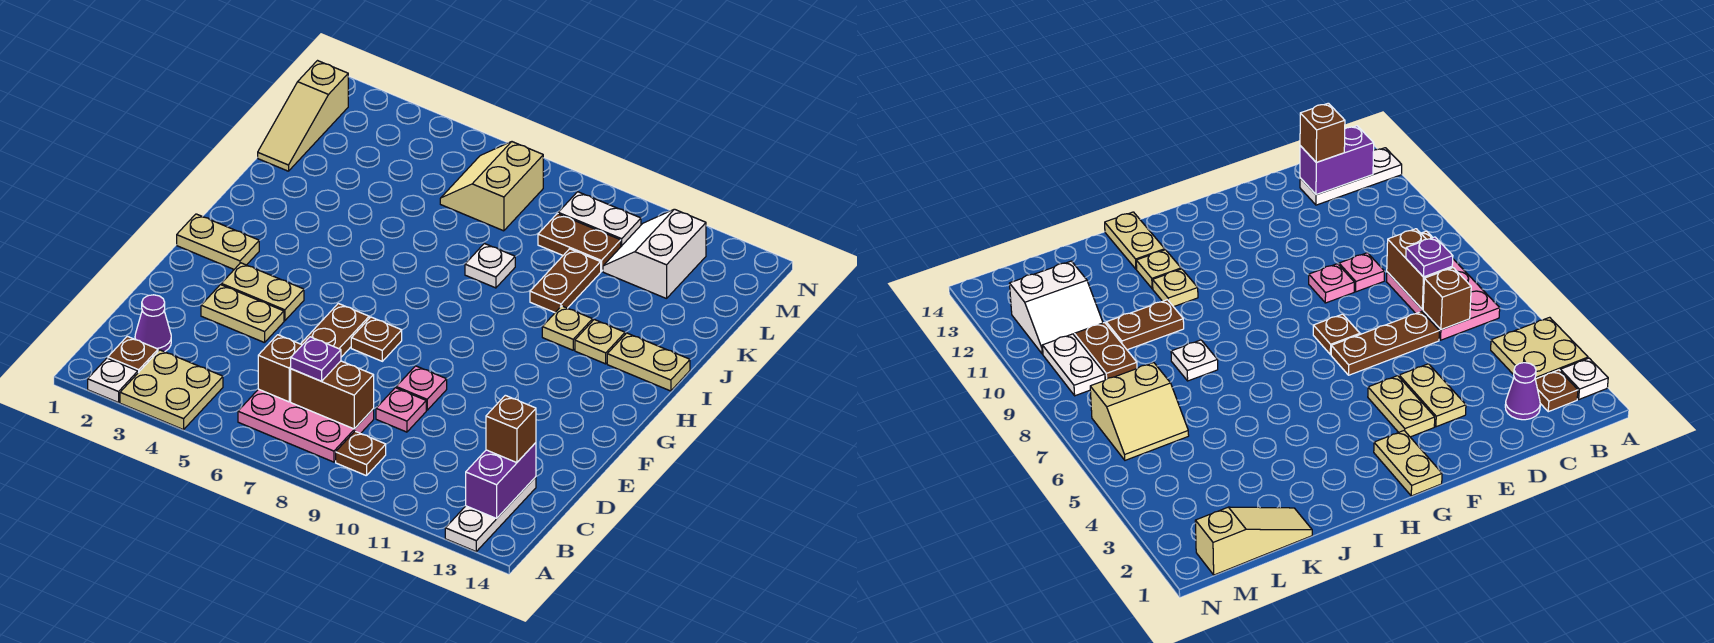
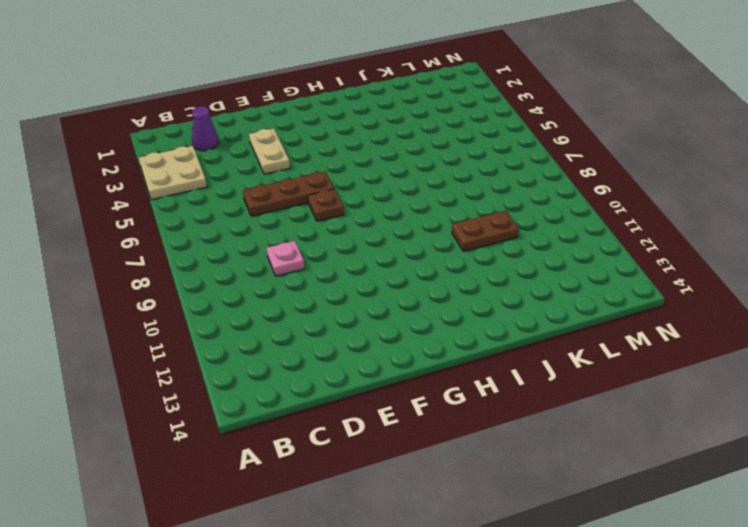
none -> white plate A2 level 1
none -> white plate A13:C13 level 1
none -> brown plate B2 level 1

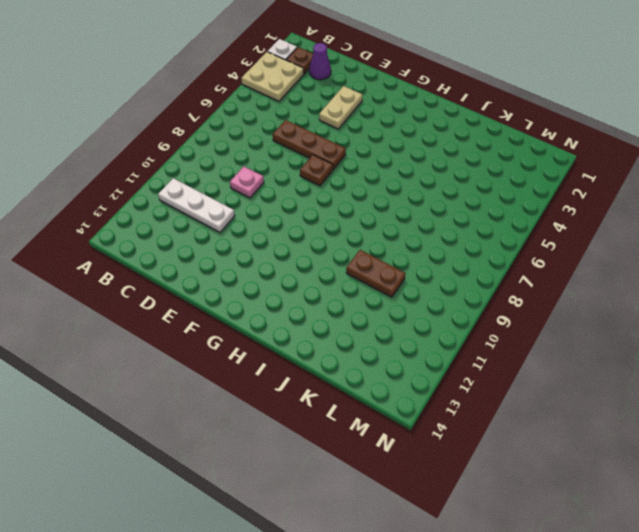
white plate B11:D11 level 1 -> white plate A13:C13 level 1
none -> pink plate B6:C8 level 1
none -> brown plate B9 level 1
none -> pink plate E9 level 1

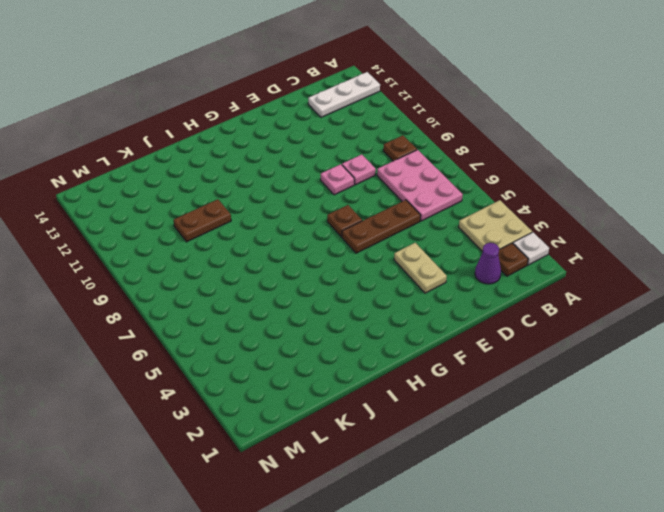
none -> tan plate F3:F4 level 1
none -> tan plate G1:G2 level 1
none -> tan plate I11 level 1

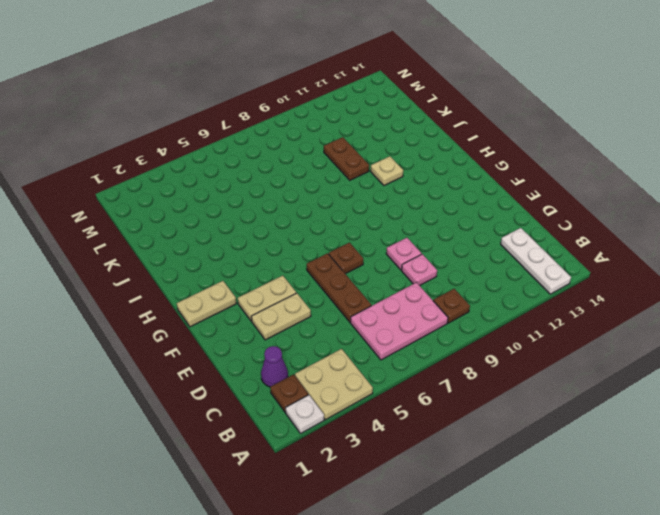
none -> tan plate I12 level 1
none -> tan plate I13:I14 level 1
none -> white plate J8 level 1

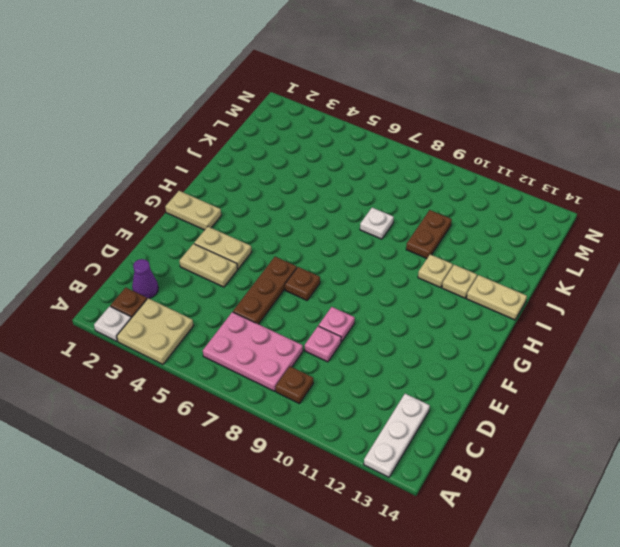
none -> tan slope K1:M1 level 1 top M
none -> tan slope L6:M7 level 1 top 7
none -> brown plate L9:L10 level 1

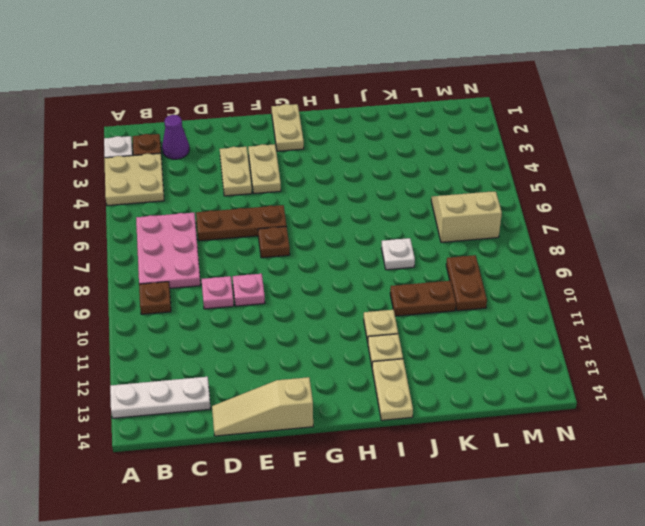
tan slope D14:F14 level 1 top F -> tan slope K1:M1 level 1 top M
none -> white slope L11:M12 level 1 top 12
none -> white plate M9:M10 level 1
none -> purple brick B13:C13 level 2

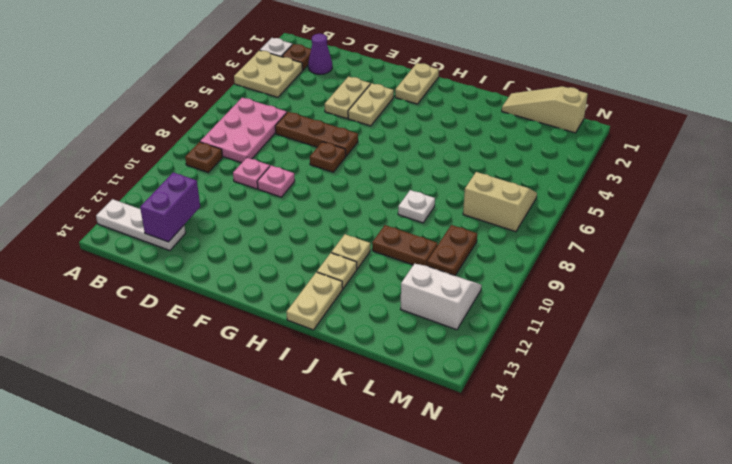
purple brick C12:C13 level 2 -> purple brick B13:C13 level 2
none -> white plate M9:M10 level 1
none -> brown brick C6 level 2
none -> brown brick C7:C8 level 2

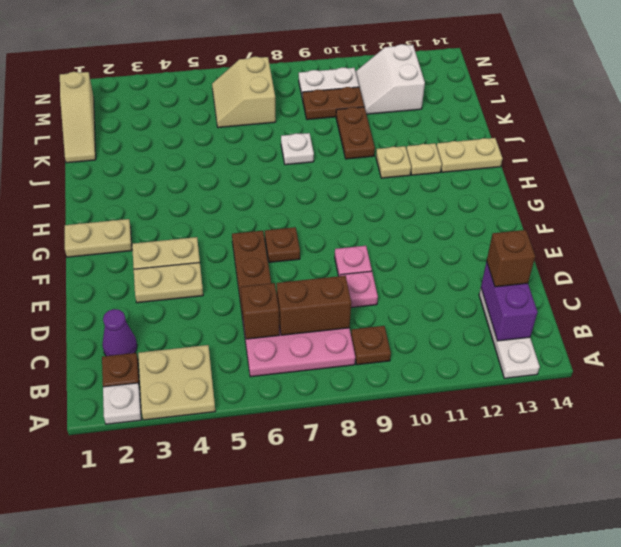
none -> purple plate C7 level 3

